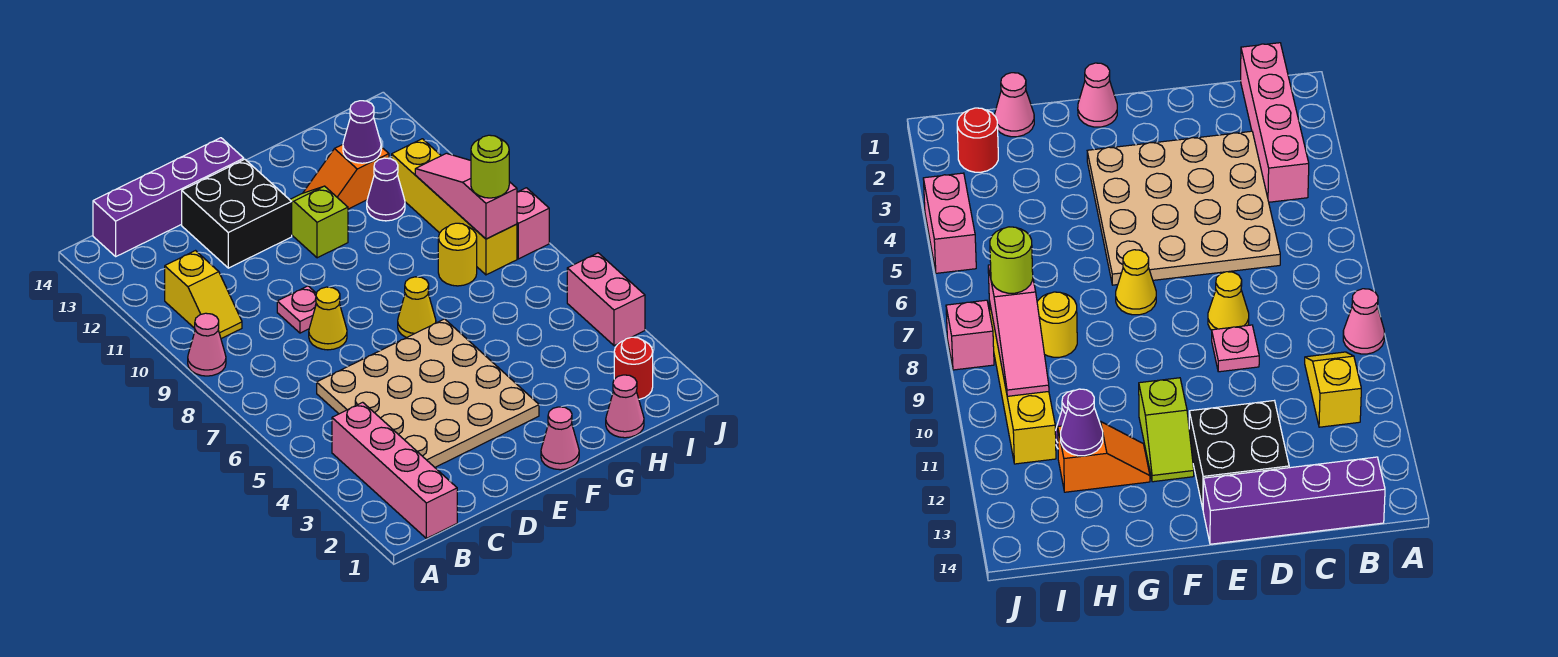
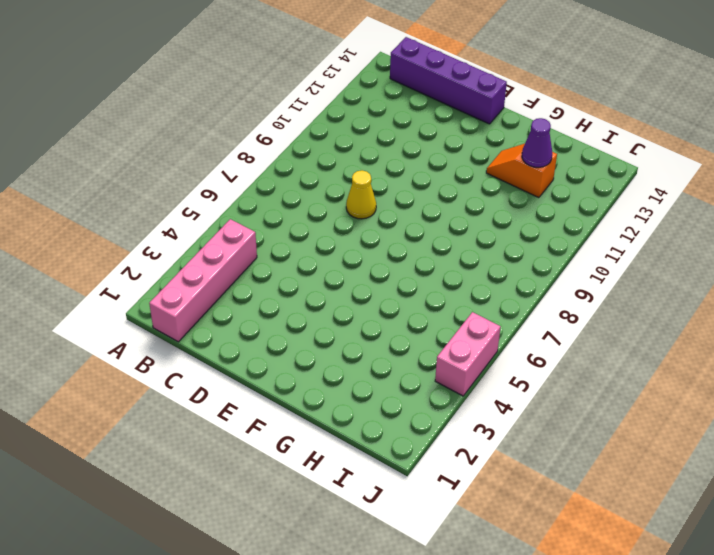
none -> pink cone A9 level 1
none -> yellow slope B10:B11 level 1 top 11
none -> tan plate C3:F6 level 1

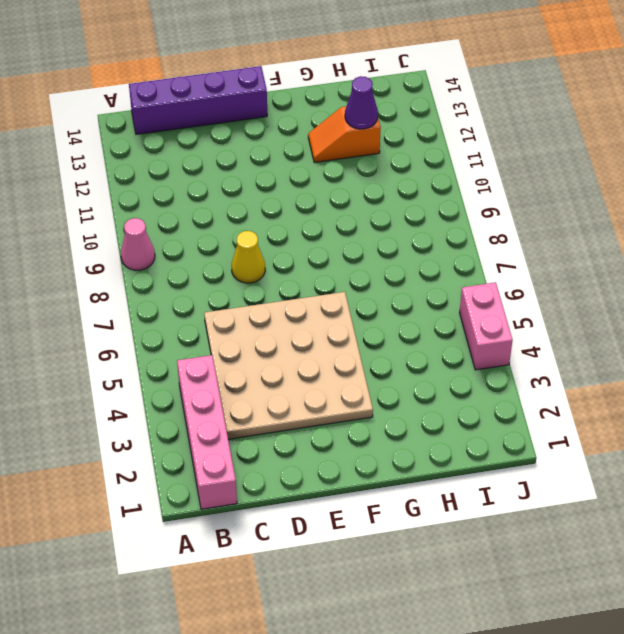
none -> yellow slope B10:B11 level 1 top 11
none -> pink plate D9 level 1
none -> black brick D12:E13 level 1

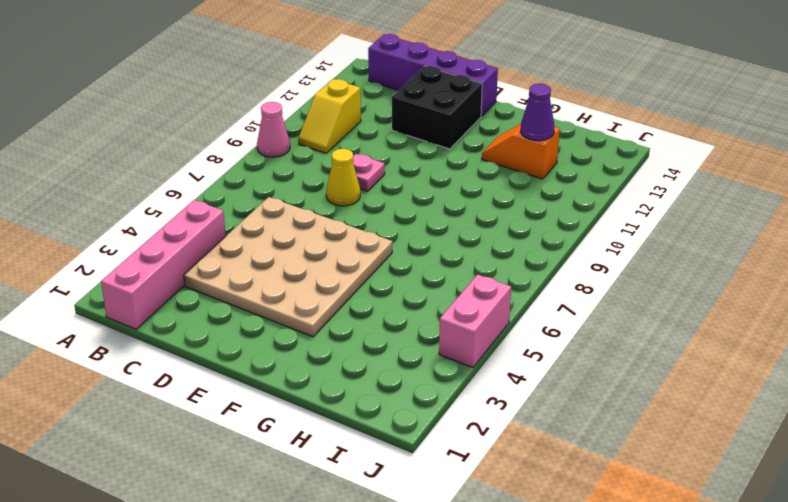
none -> pink cone F1 level 1
none -> yellow cone F7 level 1
none -> lime slope F11:F12 level 1 top 11

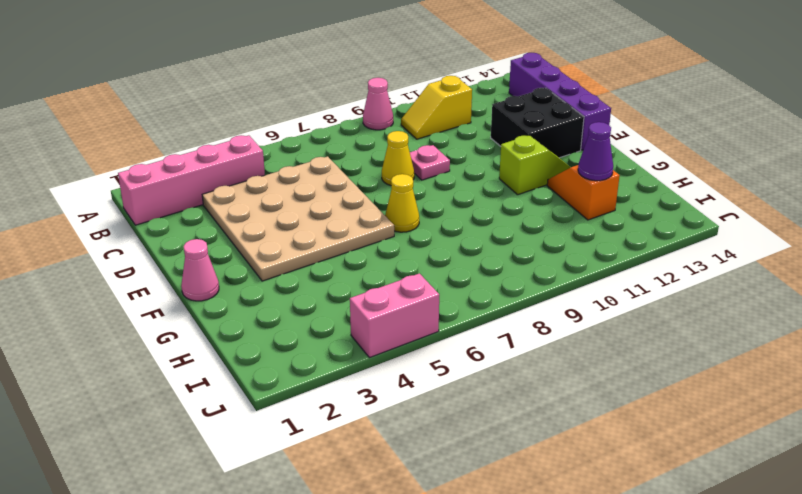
none -> pink cone H1 level 1
none -> yellow round brick H8 level 1
none -> purple cone H11 level 1

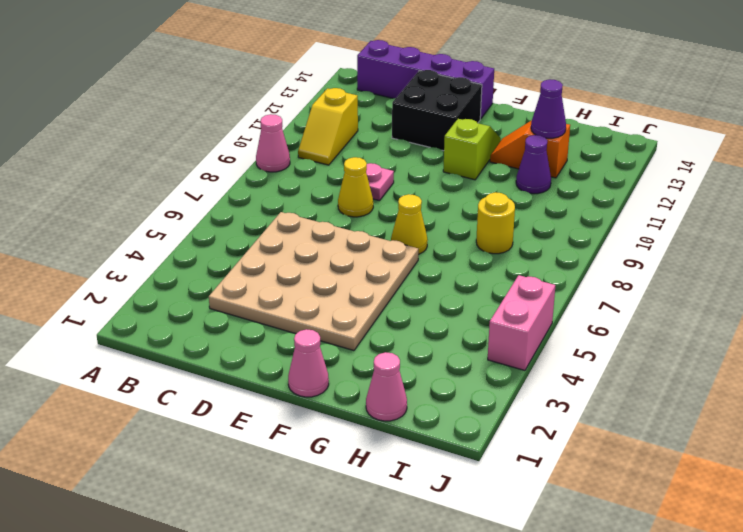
none -> pink brick B1:B4 level 1
none -> red round brick I2 level 1
none -> yellow brick I8:I11 level 1

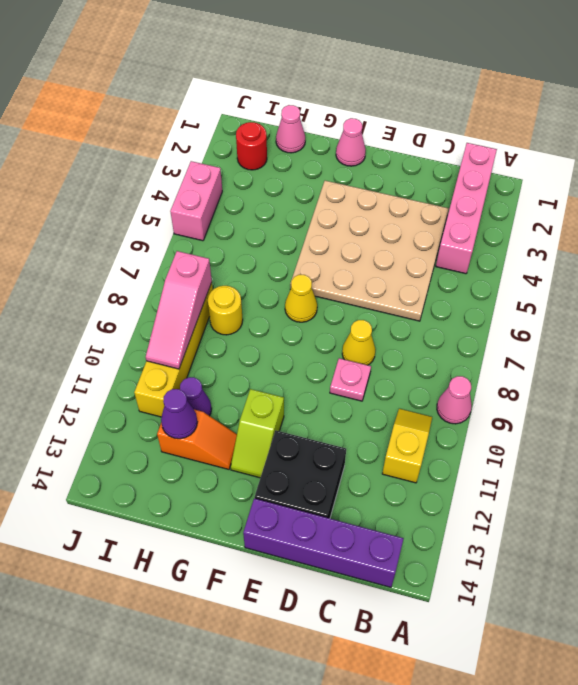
none -> pink brick J8 level 1
none -> lime round brick I8 level 3

